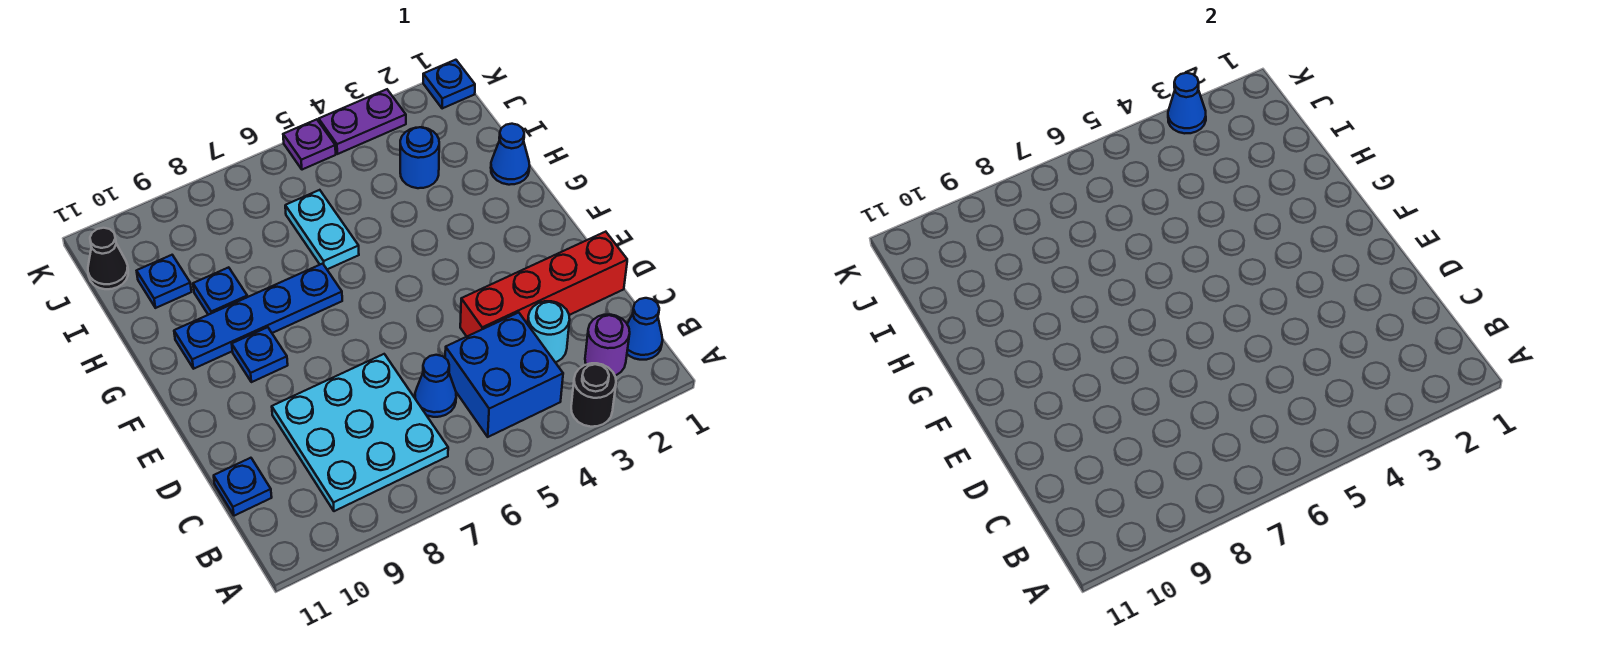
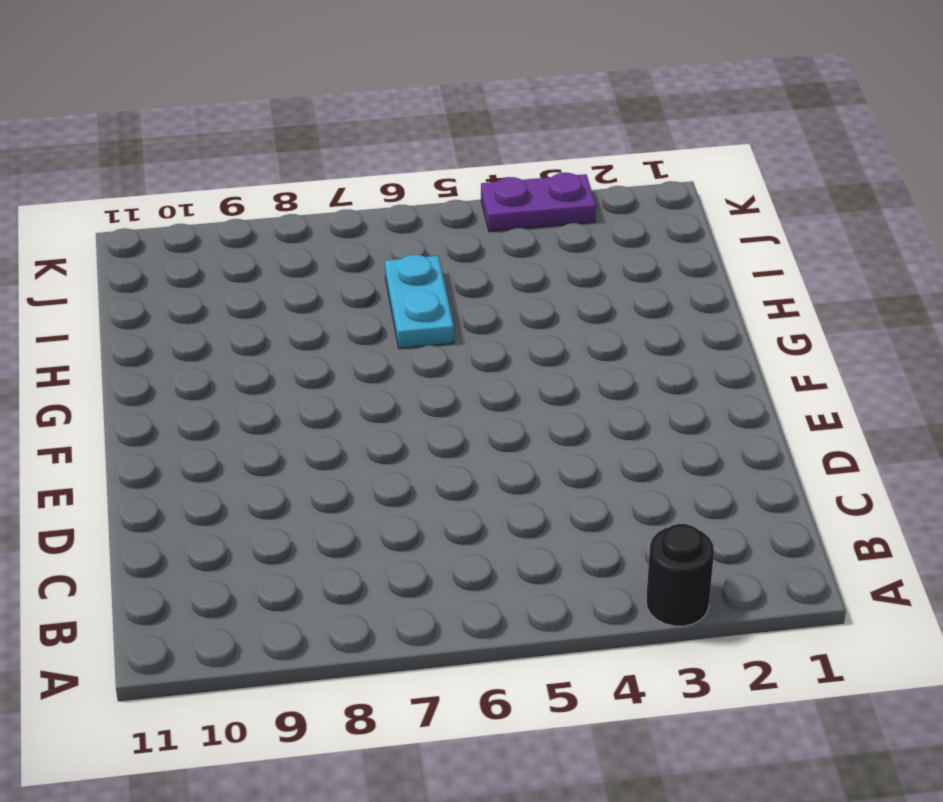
none -> blue cone B1 level 1
none -> purple round brick B2 level 1
none -> blue brick B4:C5 level 1

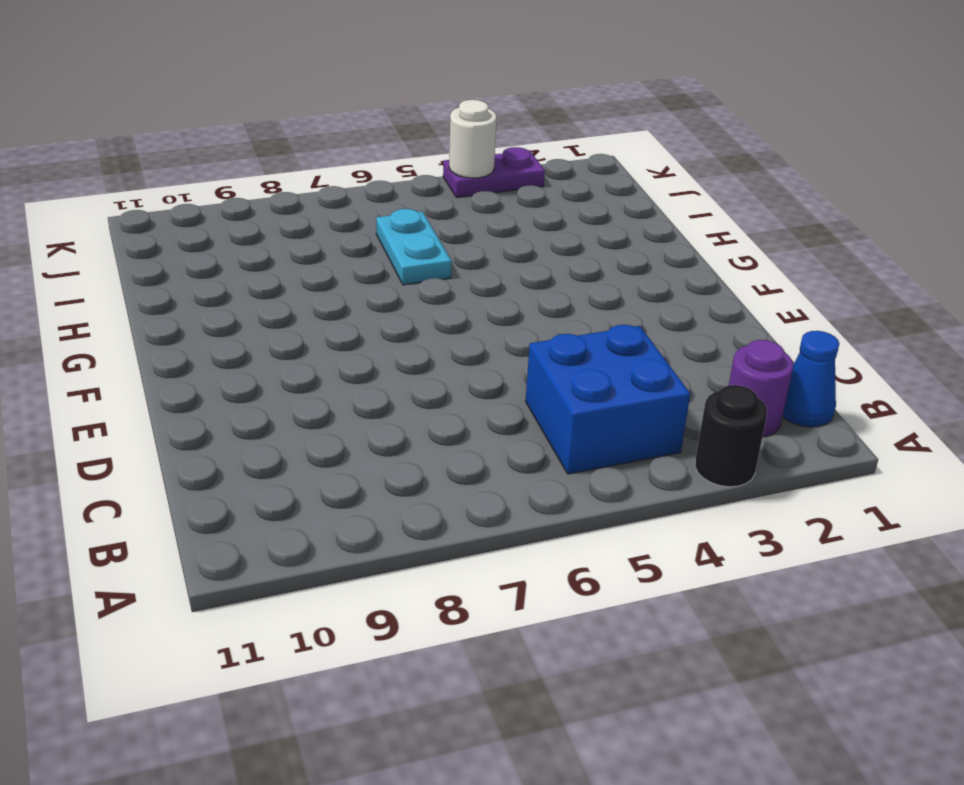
white round brick K4 level 2 -> none
none -> cyan plate B7:D9 level 1
none -> cyan round brick C3 level 1
none -> blue cone C6 level 1

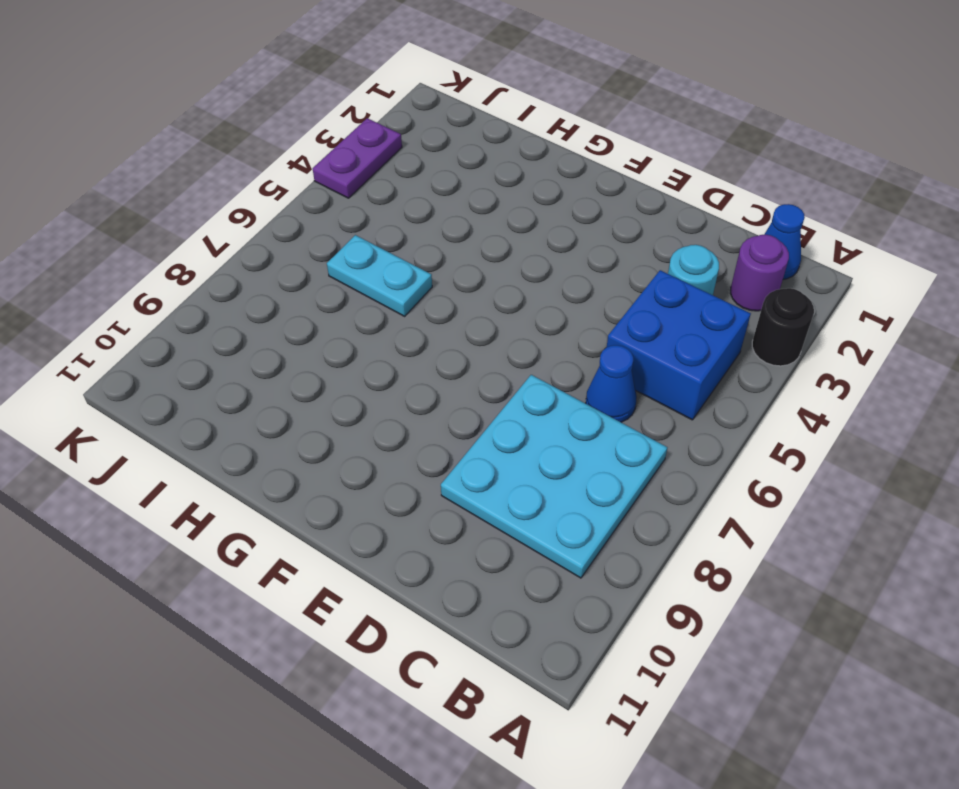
none -> blue plate C11 level 1
none -> red brick D1:D4 level 1
none -> blue plate F9 level 1

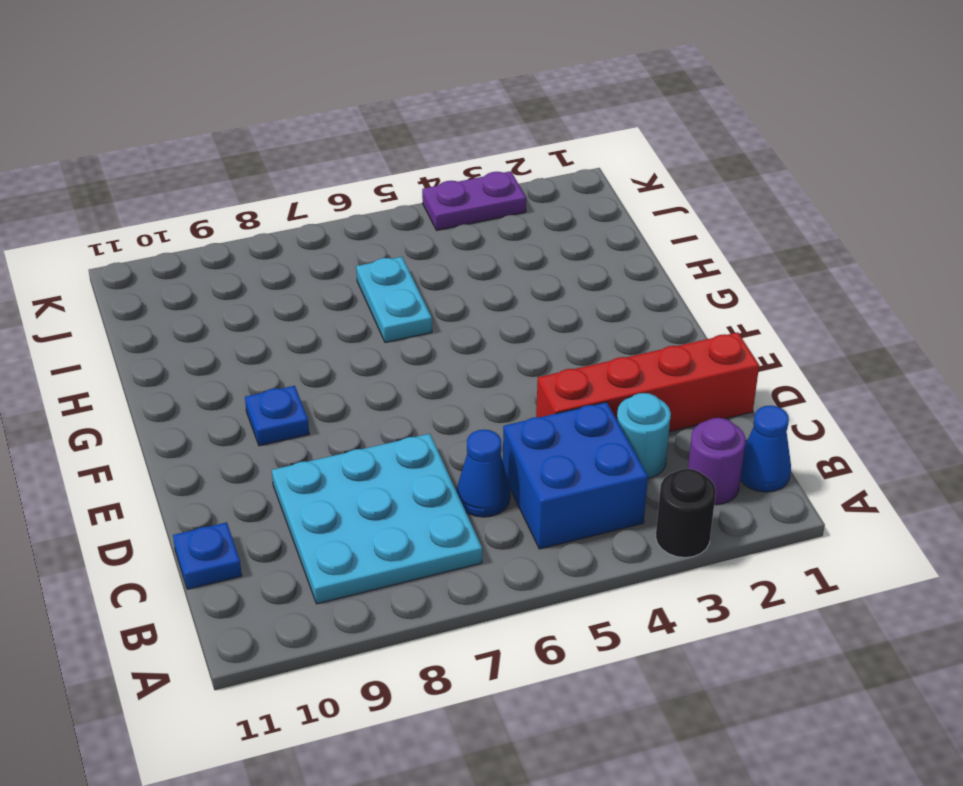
none -> blue plate G7:G10 level 1
none -> blue cone H1 level 1
none -> blue plate H9 level 1

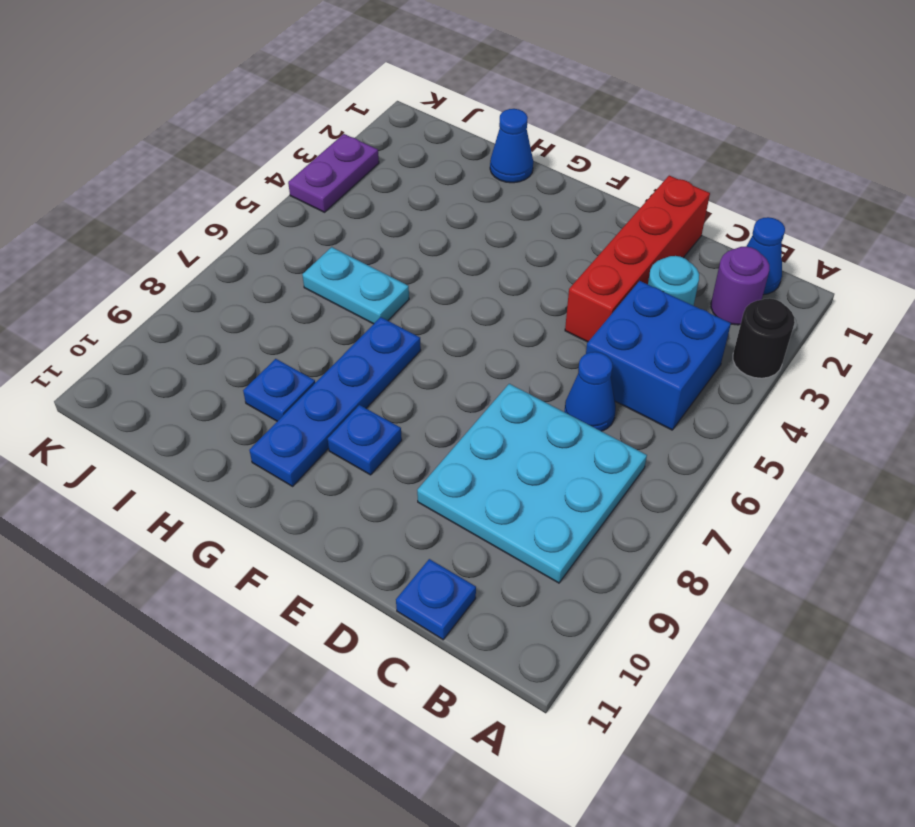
none -> blue round brick I3 level 1
none -> blue plate I10 level 1
none -> black cone J11 level 1

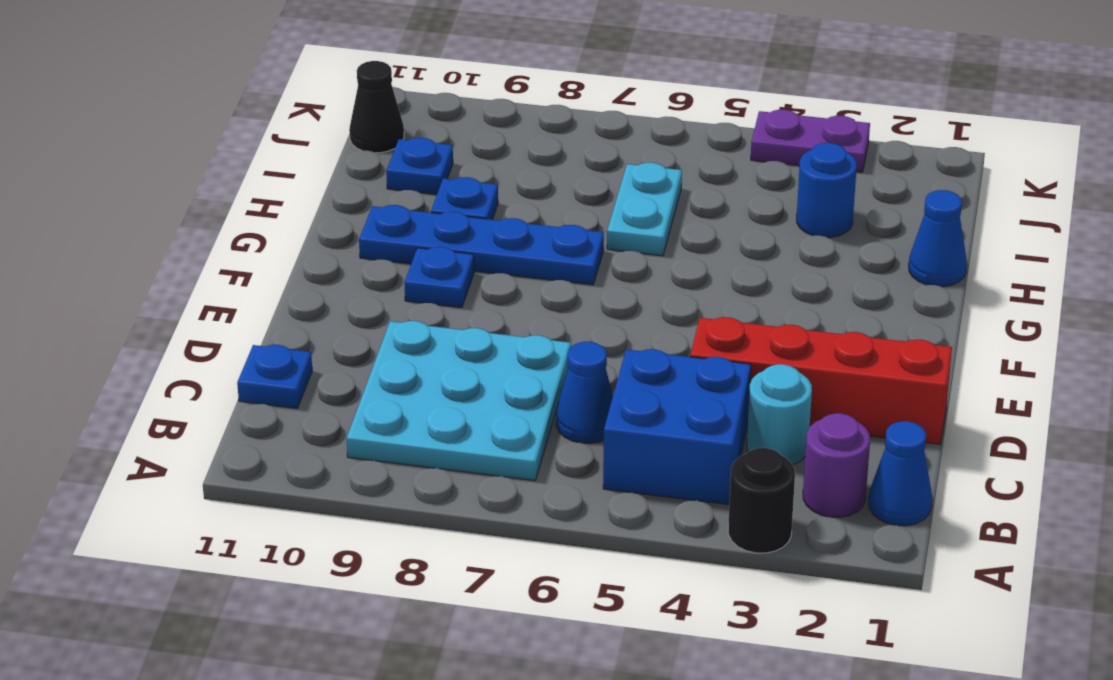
none -> blue plate K1 level 1
none -> purple plate K5 level 1
none -> blue cone K3 level 2

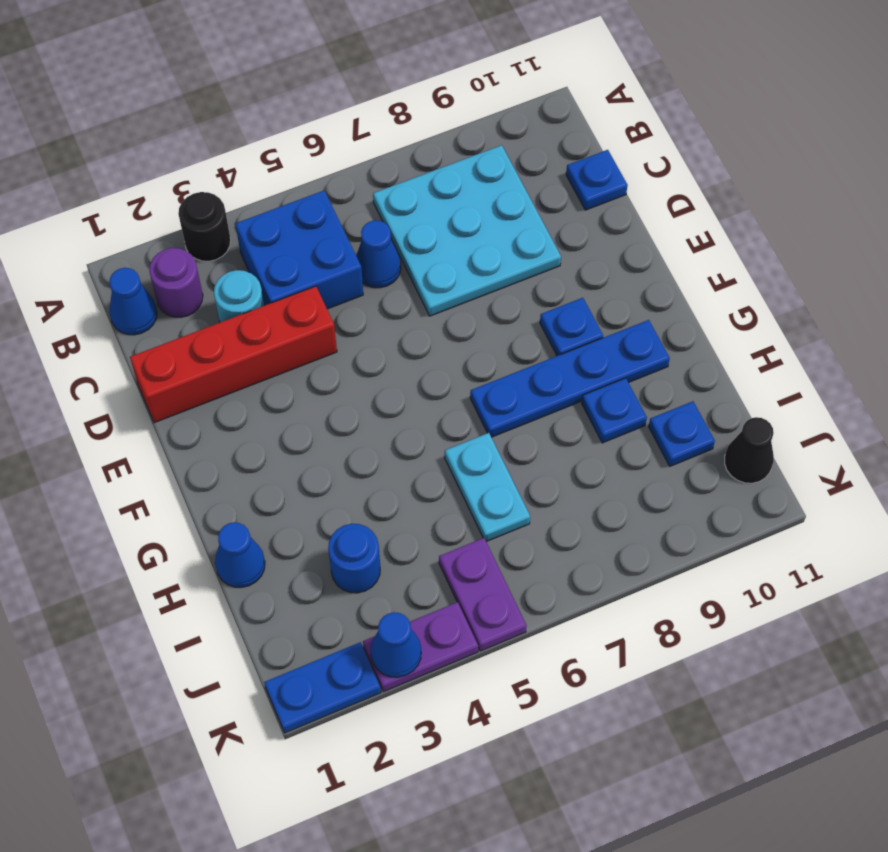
purple plate J5:K5 level 1 -> purple plate K5 level 1
blue plate K1:K2 level 1 -> blue plate K1 level 1

